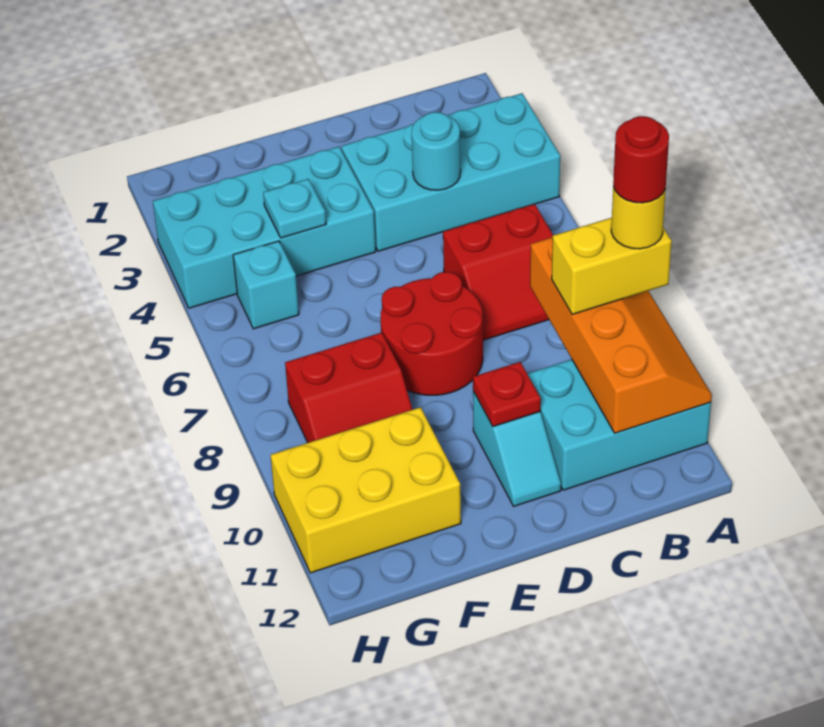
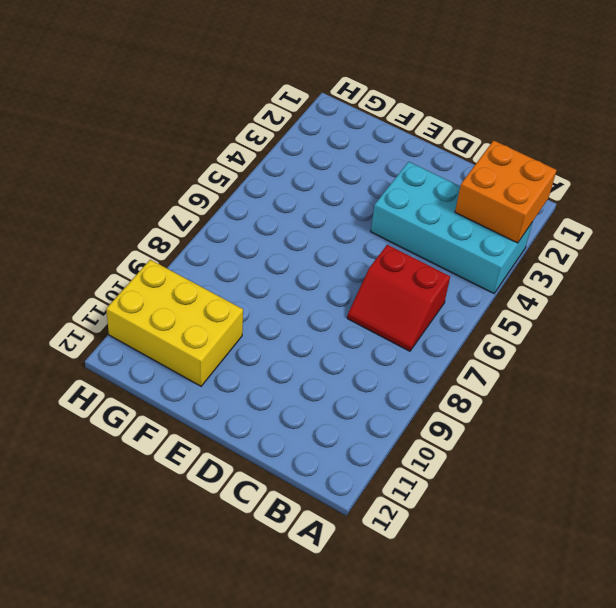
orange brick A2:B3 level 2 -> none
none -> cyan brick A10:C11 level 1
none -> red round brick D7:E8 level 1
none -> cyan slope D10:D11 level 1 top 10

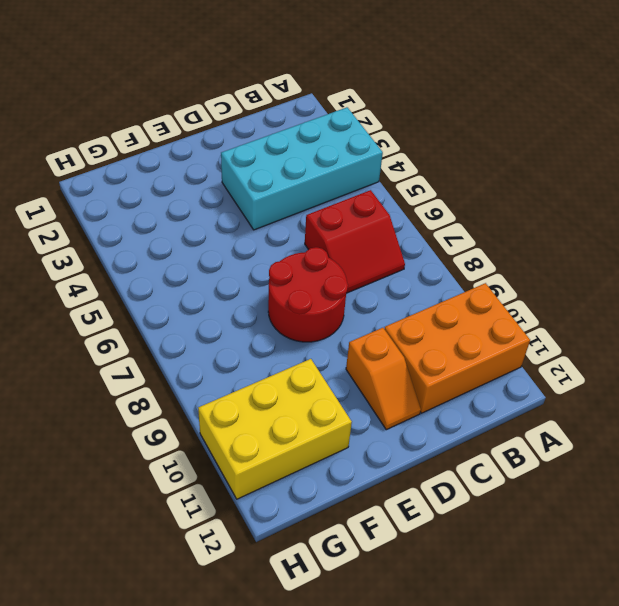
orange brick A10:C11 level 1 -> cyan brick A10:C11 level 1
orange slope D10:D11 level 1 top 10 -> cyan slope D10:D11 level 1 top 10
none -> cyan brick E3:H4 level 1
none -> red slope F8:G9 level 1 top 8
none -> cyan brick G5 level 1

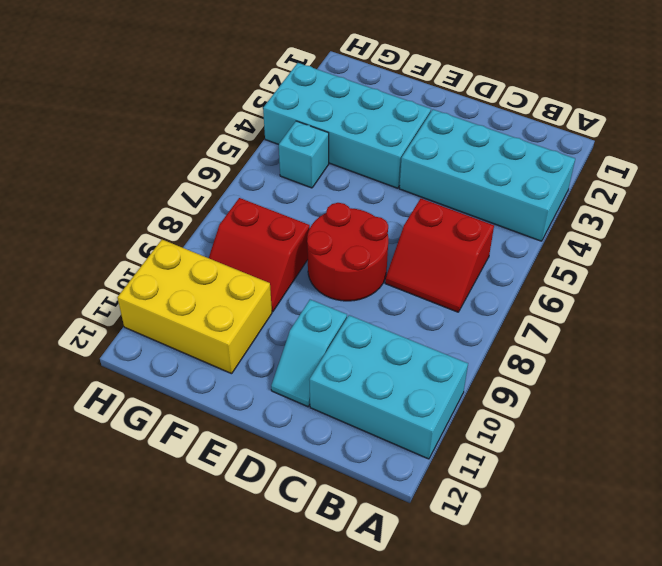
none -> orange slope A8:B11 level 2 top B
none -> cyan round brick C4 level 2
none -> red plate D10 level 2

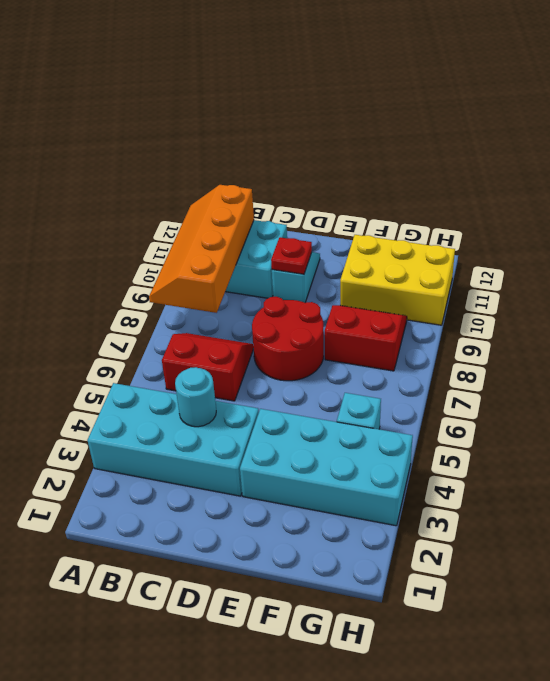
none -> cyan plate F4 level 2
none -> yellow brick A9:B9 level 3
none -> yellow round brick A9 level 4

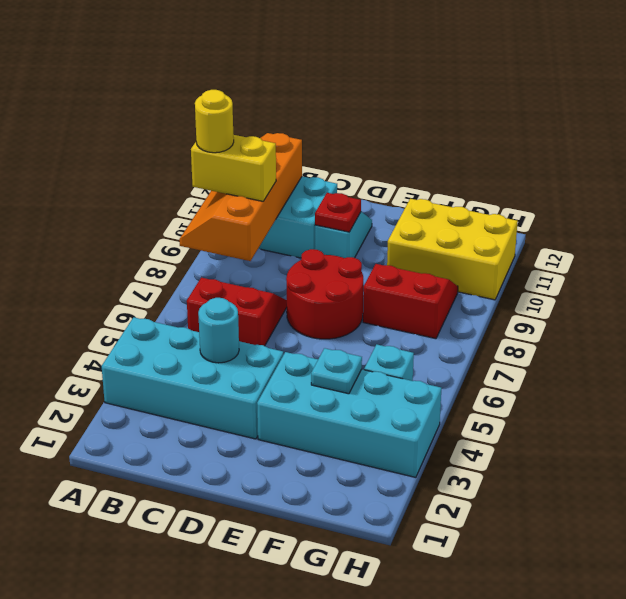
none -> red round brick A9 level 5

